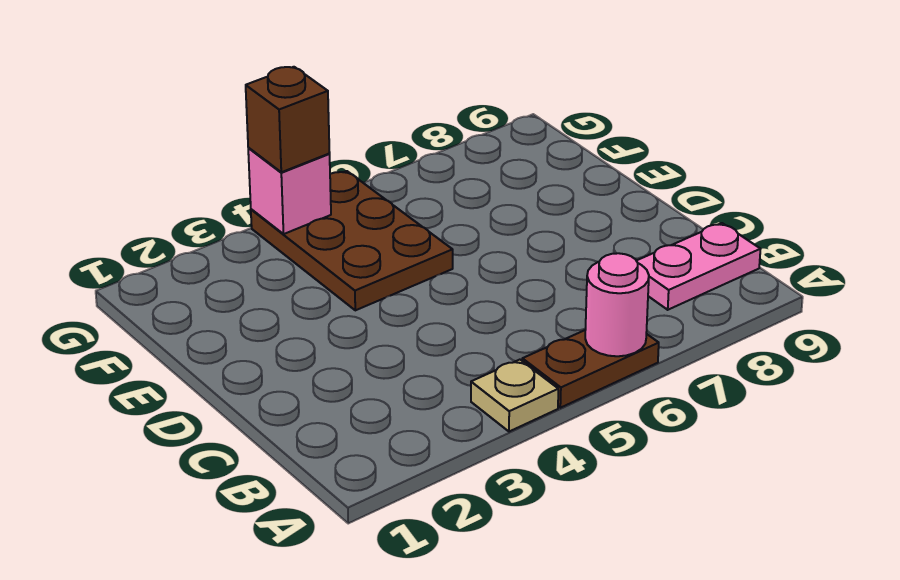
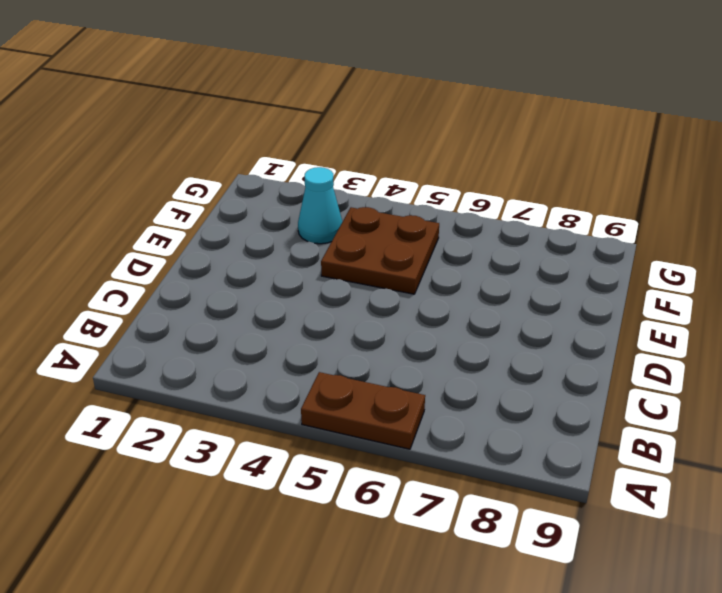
brown plate E4:F5 level 1 -> brown plate E4:G5 level 1
cyan cone F3 level 1 -> none
none -> tan plate A4 level 1
none -> pink plate B8:B9 level 1

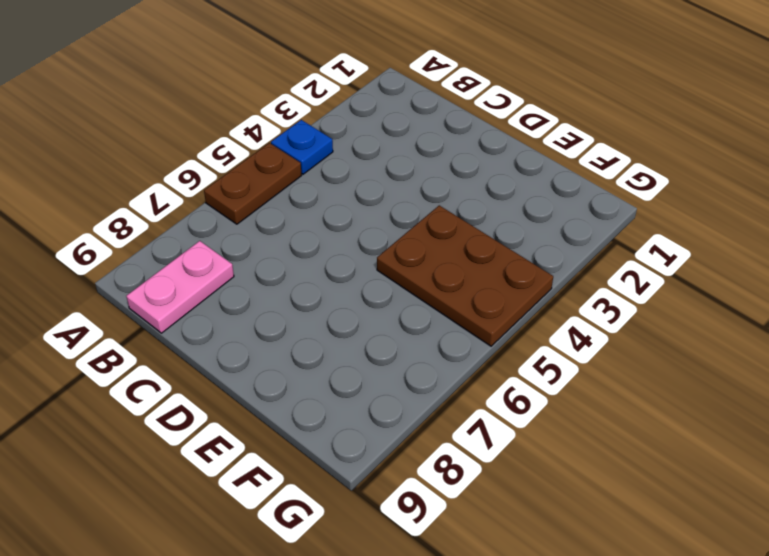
blue plate A4 level 1 -> tan plate A4 level 1
none -> pink round brick A6 level 2
none -> pink brick G4 level 2

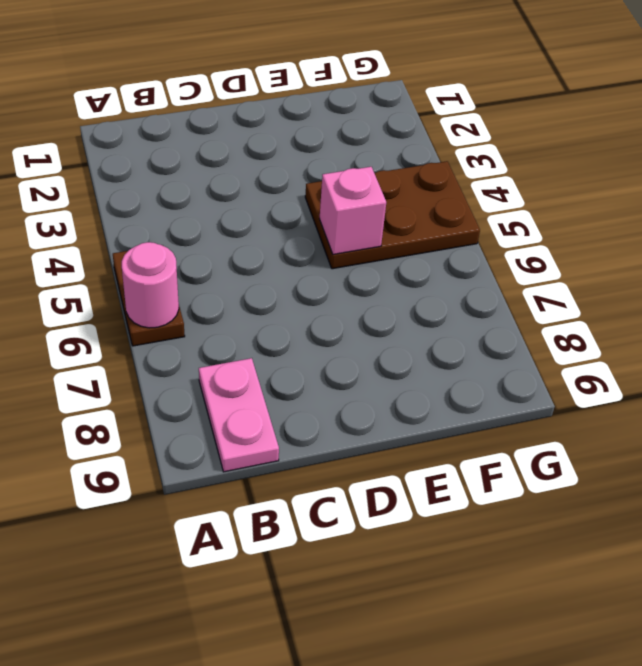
pink brick E5 level 2 -> pink brick G4 level 2
none -> tan plate A4 level 1
none -> brown brick G4 level 3

